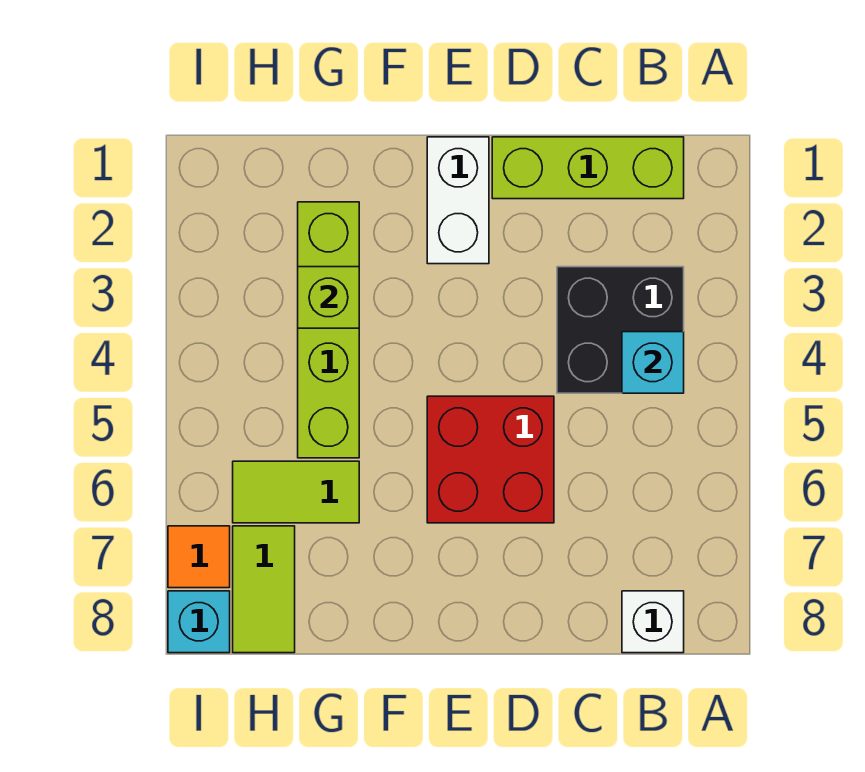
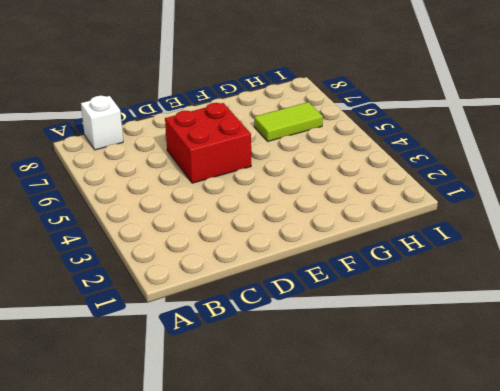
none -> lime brick B1:D1 level 1
none -> black brick B3:C4 level 1
none -> white brick E1:E2 level 1

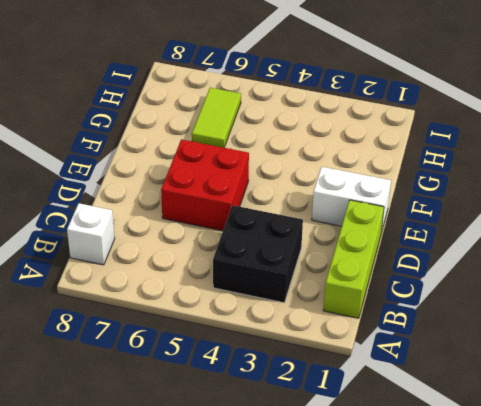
none -> lime brick G2:G5 level 1
none -> lime tile H7:H8 level 1
none -> orange tile I7 level 1

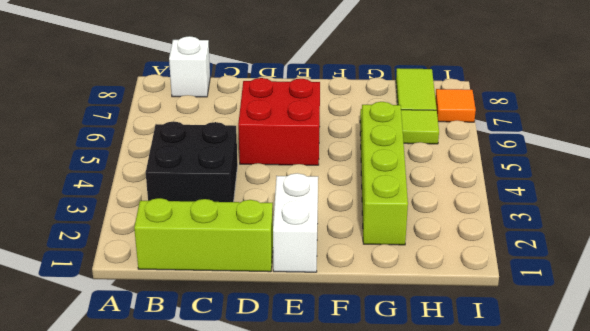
none -> cyan brick I8 level 1
none -> cyan brick B4 level 2
none -> lime brick G3 level 2

